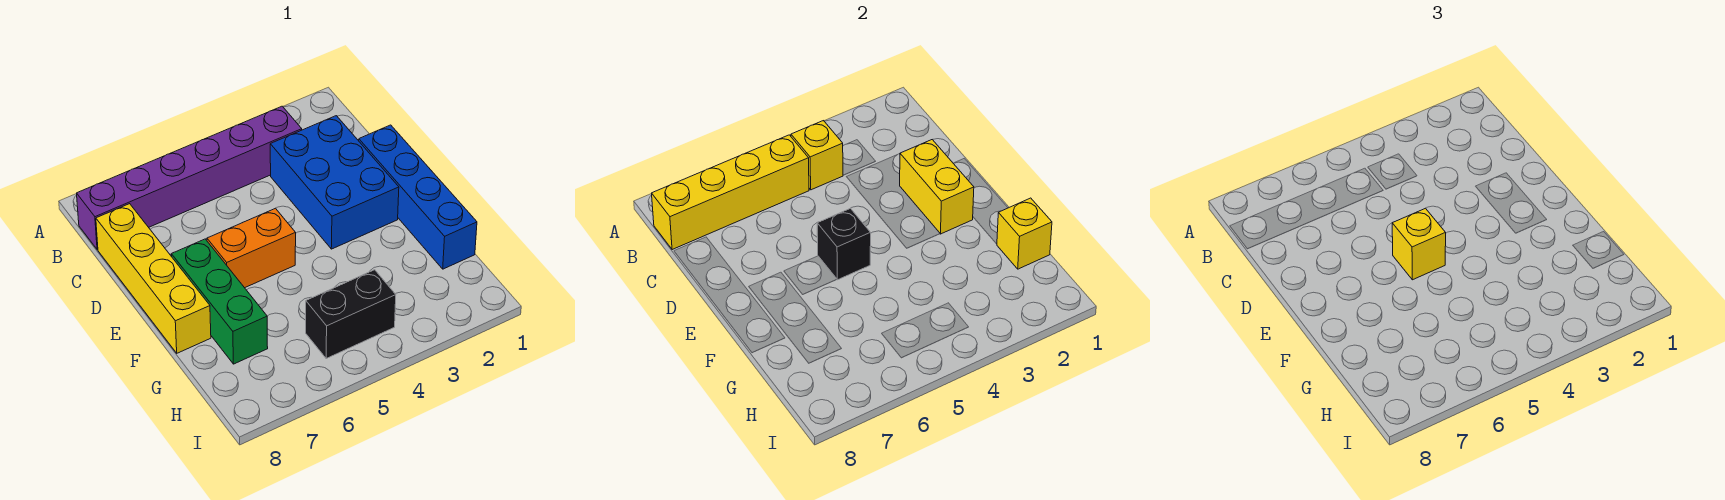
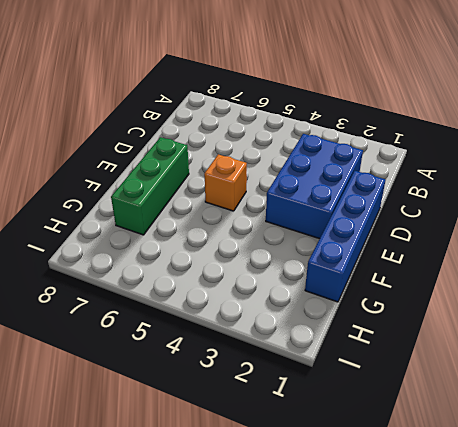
orange brick E5 level 1 -> orange brick E5:E6 level 1
none -> purple brick B3:B8 level 1
none -> yellow brick C8:F8 level 1
none -> black brick H4:H5 level 1

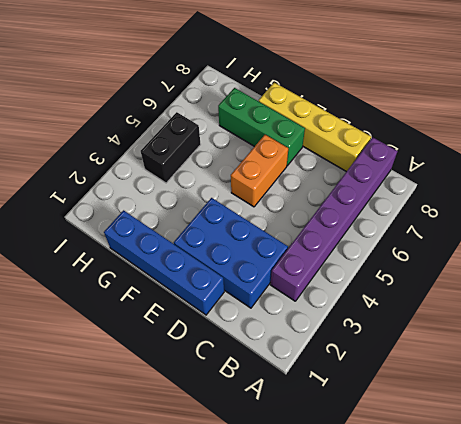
none -> yellow brick B4 level 2
none -> yellow brick B5:B8 level 2
none -> yellow brick D2:E2 level 2

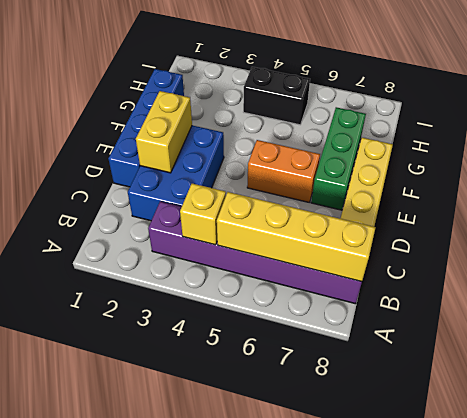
none -> black brick E5 level 2
none -> yellow brick G1 level 2
none -> yellow brick E5 level 3

